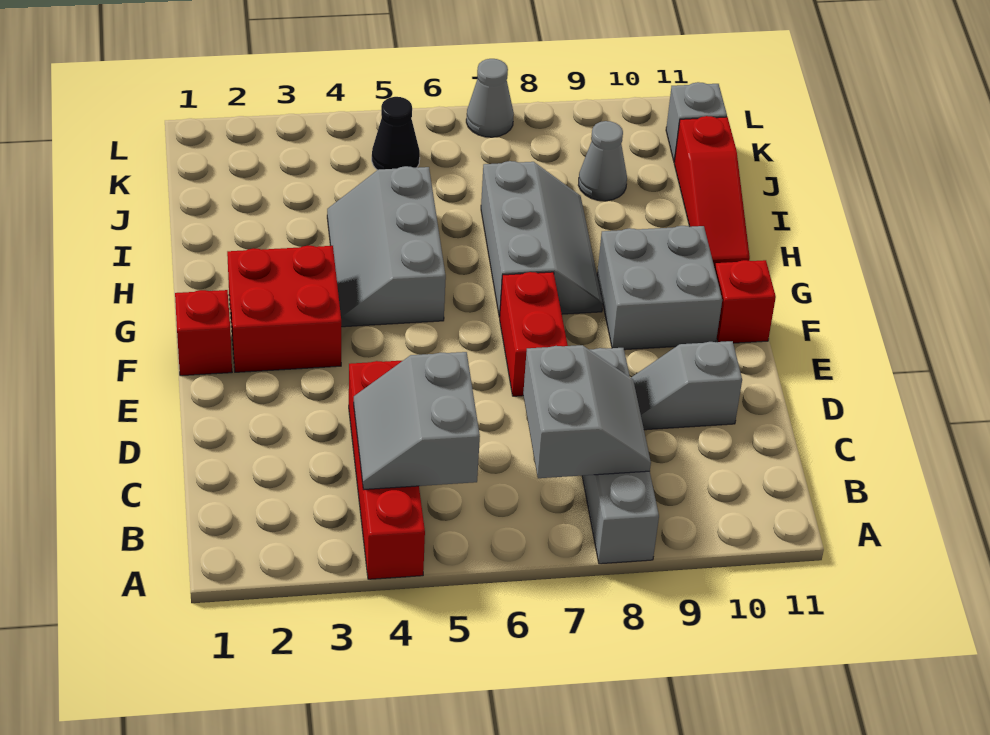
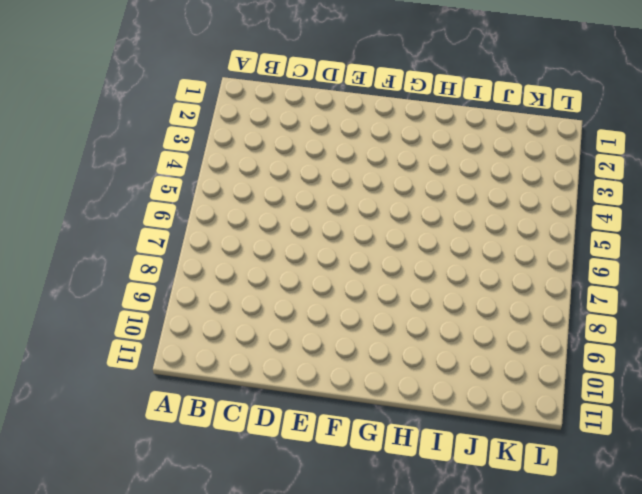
none -> red brick A4:D4 level 1
none -> grey brick A8:D8 level 1
none -> grey slope D9:D10 level 1 top 10

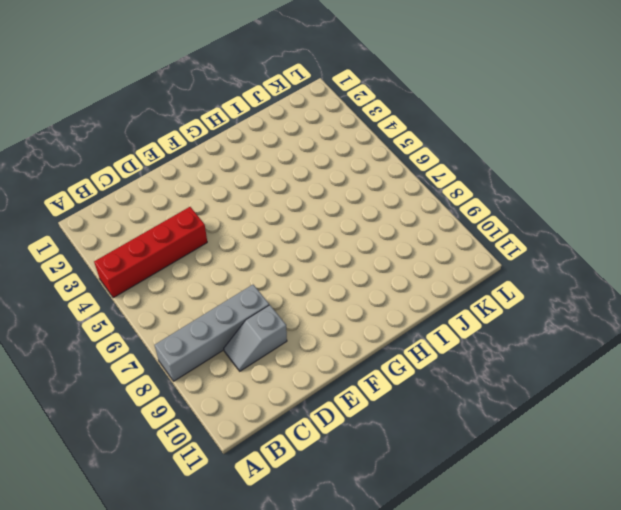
grey slope C9:D9 level 1 top D -> grey slope D9:D10 level 1 top 10
none -> red brick E7:F7 level 1
none -> red brick F1 level 1
none -> red brick F2:G3 level 1

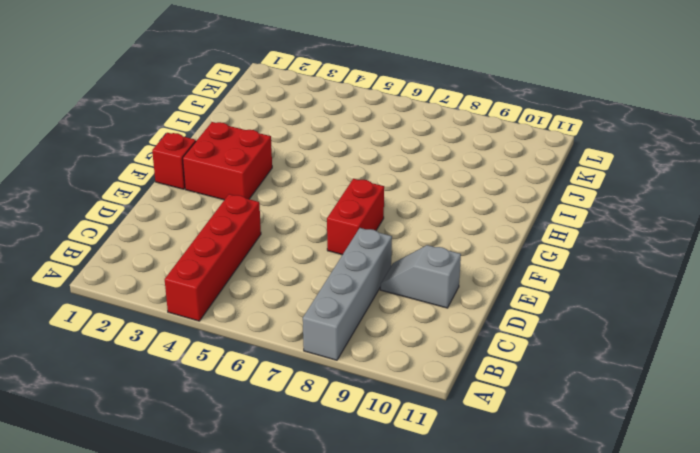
none -> grey brick F9:G10 level 1
none -> red brick F11 level 1
none -> grey slope G4:I5 level 1 top 5

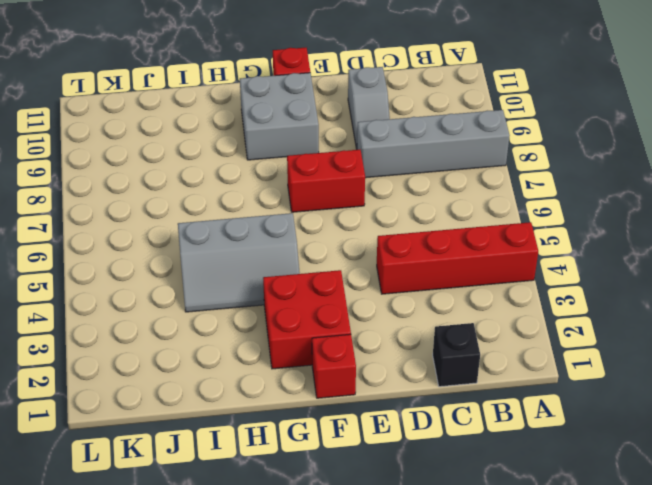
black brick C1 level 1 -> none
none -> grey slope G7:I8 level 1 top 7
none -> red slope H11:J11 level 1 top J
none -> grey cone J9 level 1

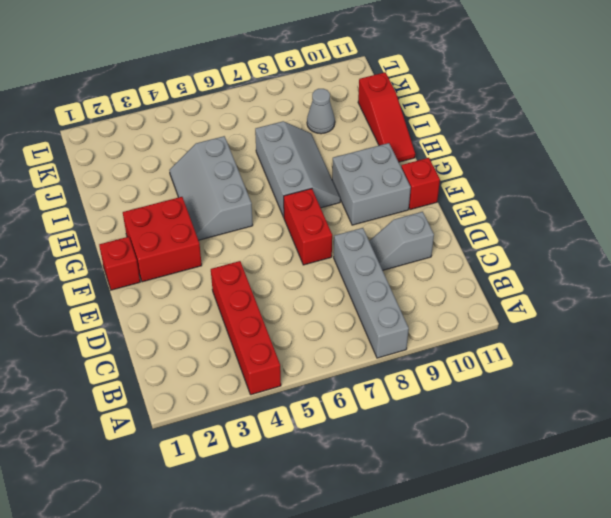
none -> black cone K5 level 1
none -> grey brick K11 level 1
none -> grey cone L7 level 1

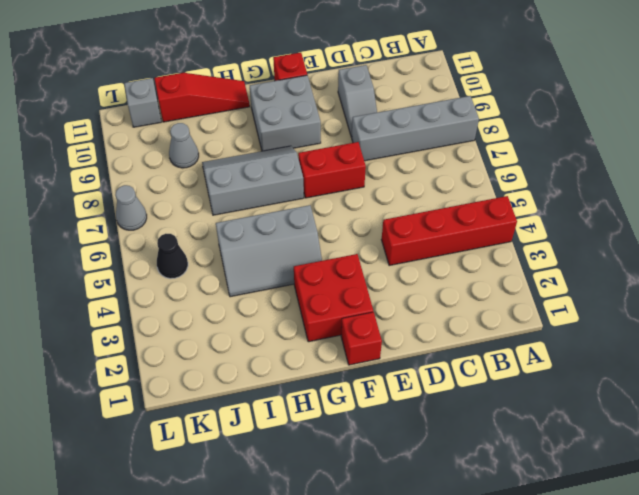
none -> grey slope B4:C5 level 2 top 5
none -> grey slope B7:C8 level 2 top 7

